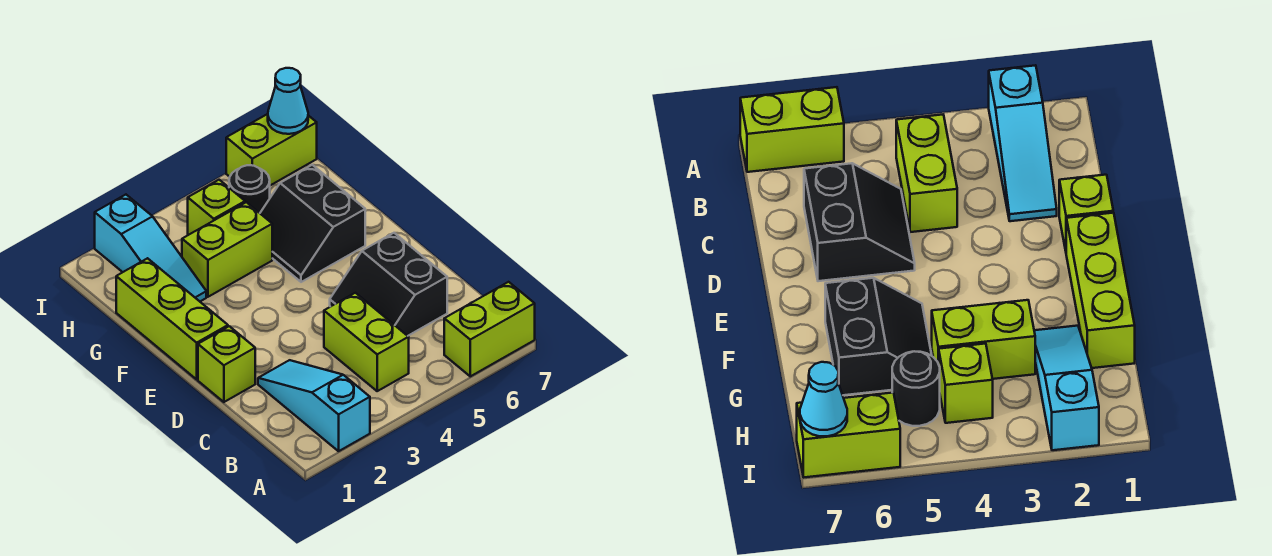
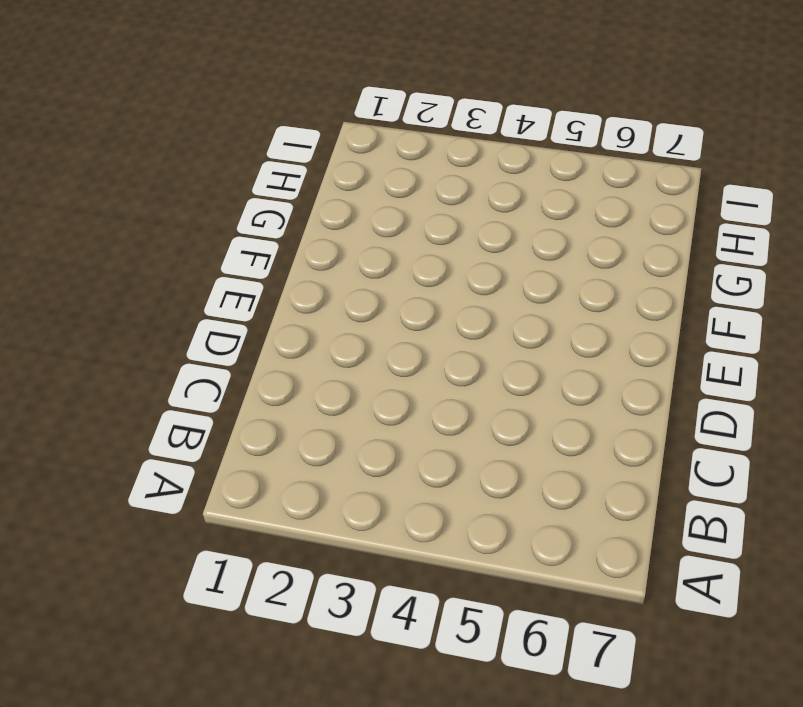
none -> cyan slope A2:C2 level 1 top A
none -> lime brick A6:A7 level 1
none -> lime brick B4:C4 level 1

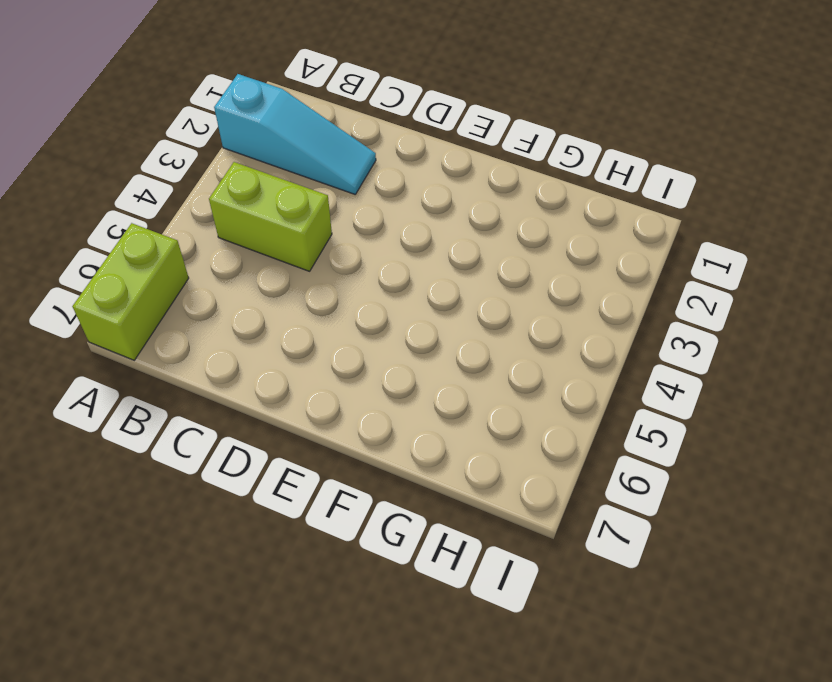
none -> black slope C5:D6 level 1 top 6
none -> lime brick D1 level 1
none -> lime brick E1:G1 level 1

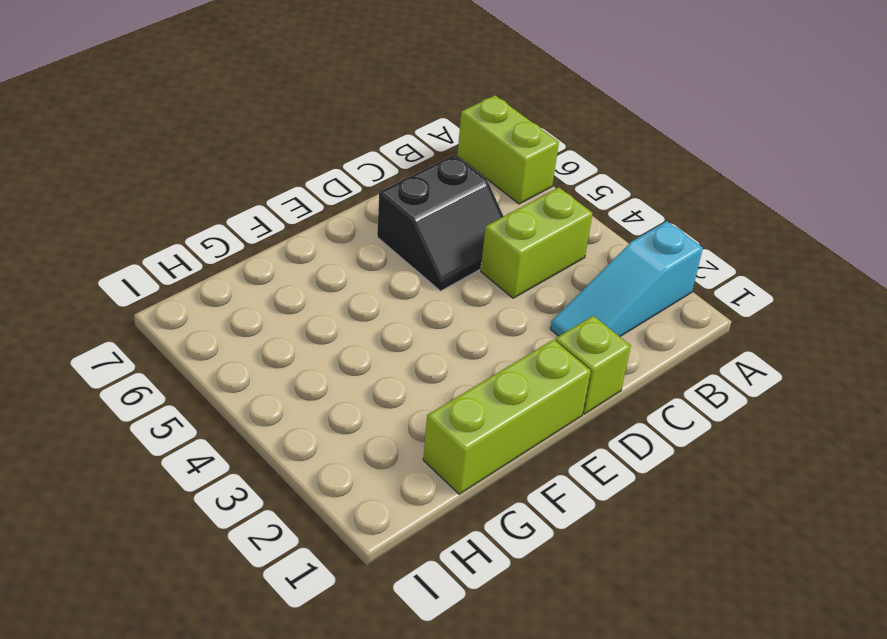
none -> black slope F5:G6 level 1 top 6
none -> cyan slope G2:I2 level 1 top I
none -> lime brick G3:G4 level 1

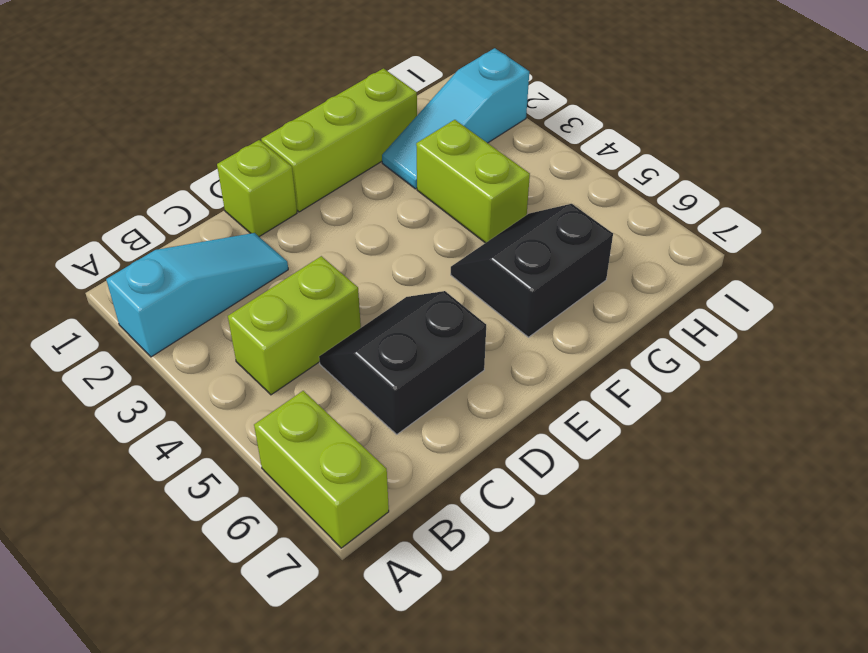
none -> lime brick H4 level 1
none -> black round brick H5 level 1
none -> lime brick I6:I7 level 1

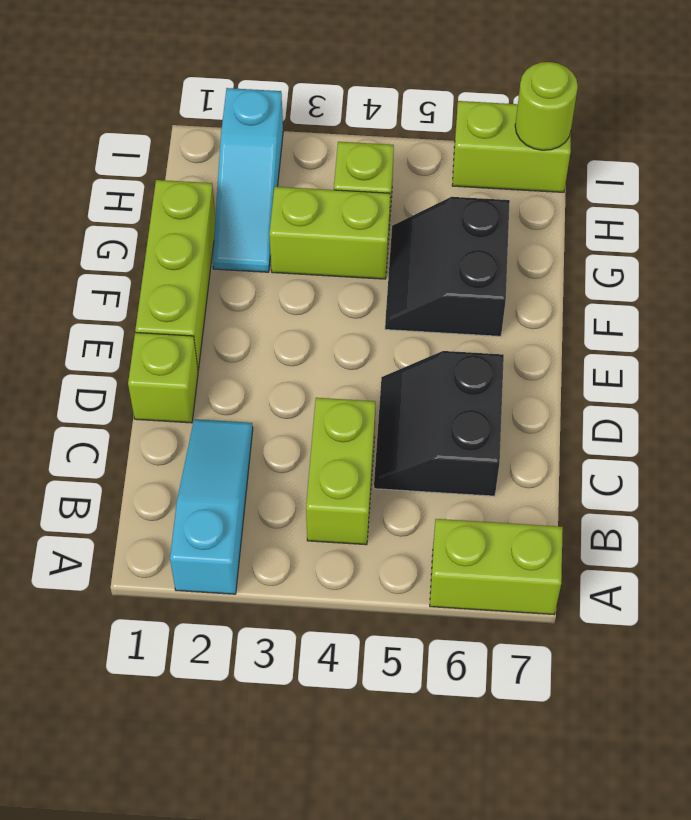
lime round brick I7 level 2 -> cyan cone I7 level 2
none -> black round brick H5 level 1

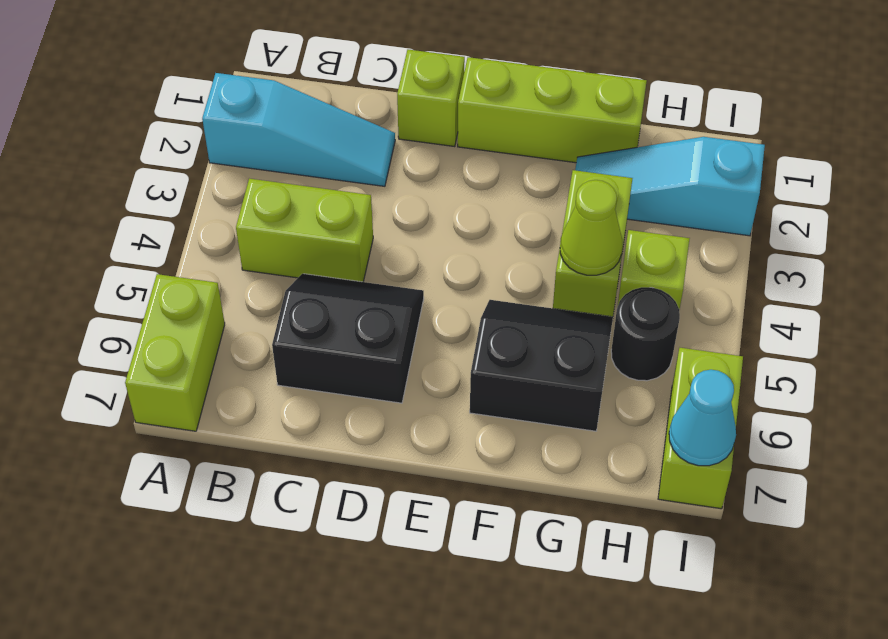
lime cone G4 level 2 -> none

